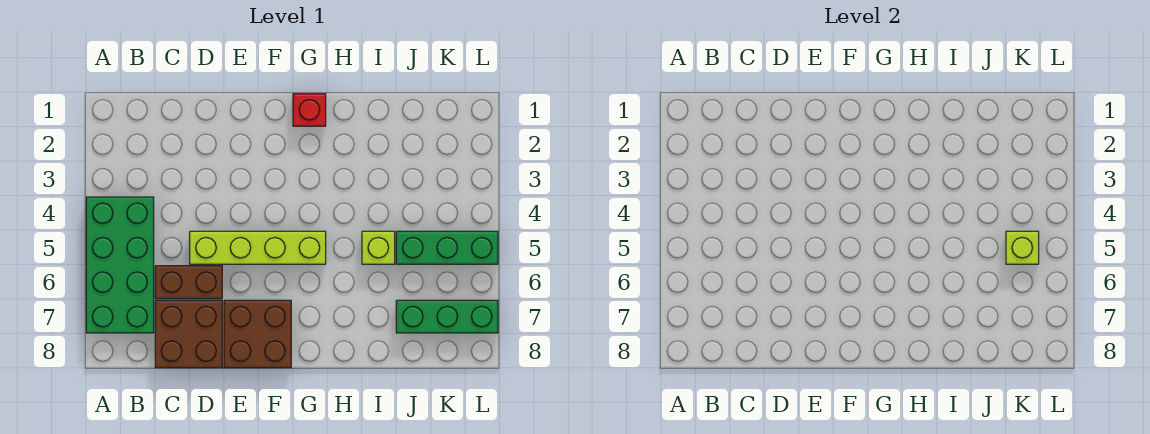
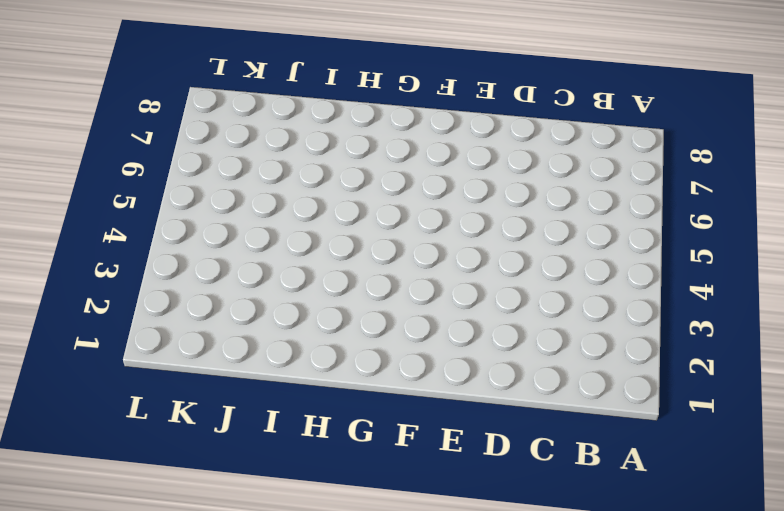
none -> green brick A4:B7 level 1
none -> brown brick C6:D6 level 1

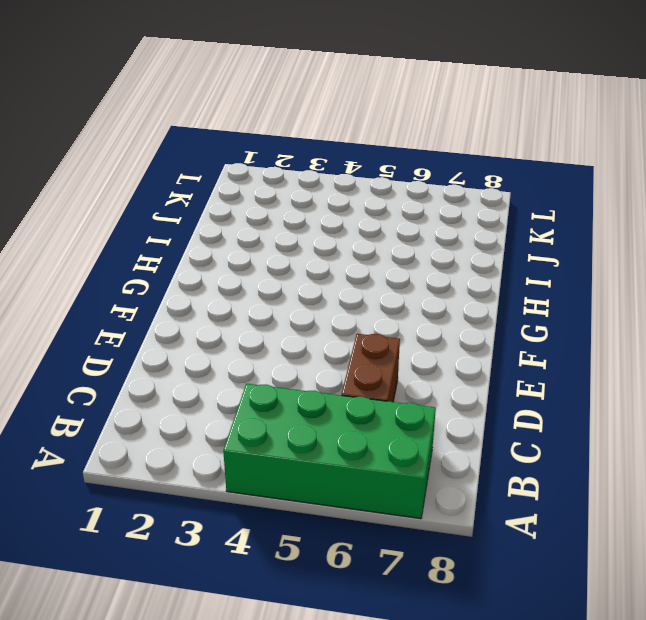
none -> brown brick C7:D8 level 1
none -> lime brick D5:G5 level 1

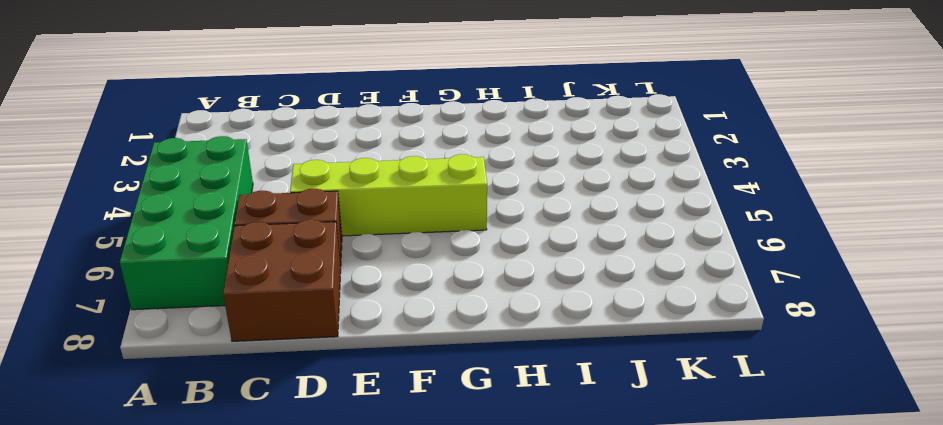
none -> brown brick E7:F8 level 1
none -> red brick G1 level 1

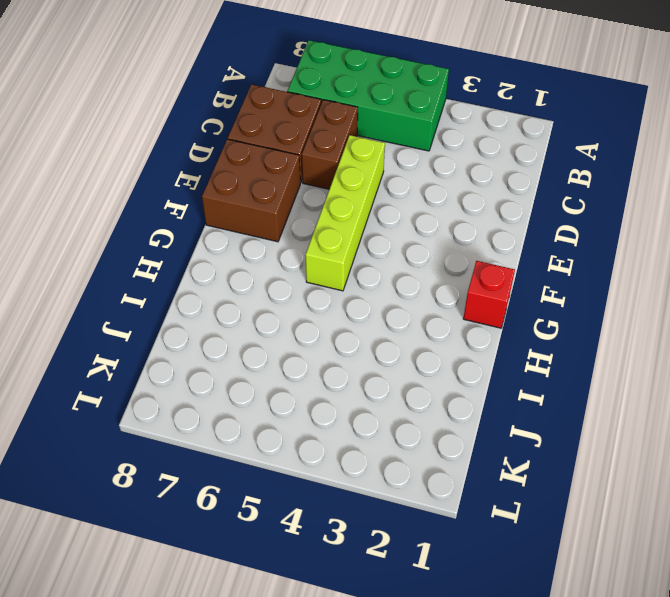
none -> lime brick I5 level 1
none -> green brick J5:L5 level 1

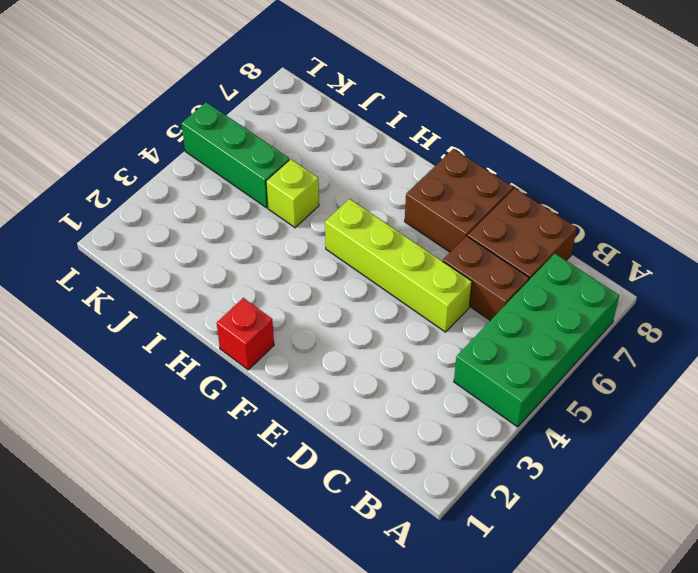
none -> green brick J7:L7 level 1
none -> lime brick K5 level 2

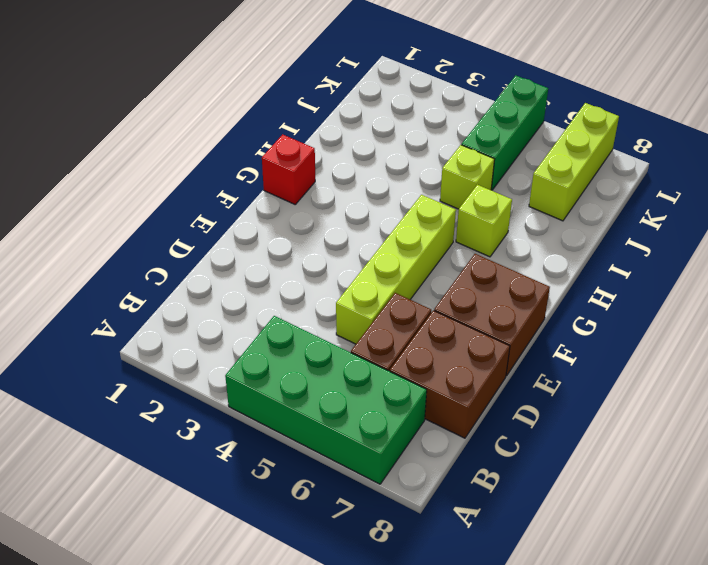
lime brick H6 level 1 -> lime brick K5 level 2
lime brick J7:L7 level 1 -> green brick J7:L7 level 1

